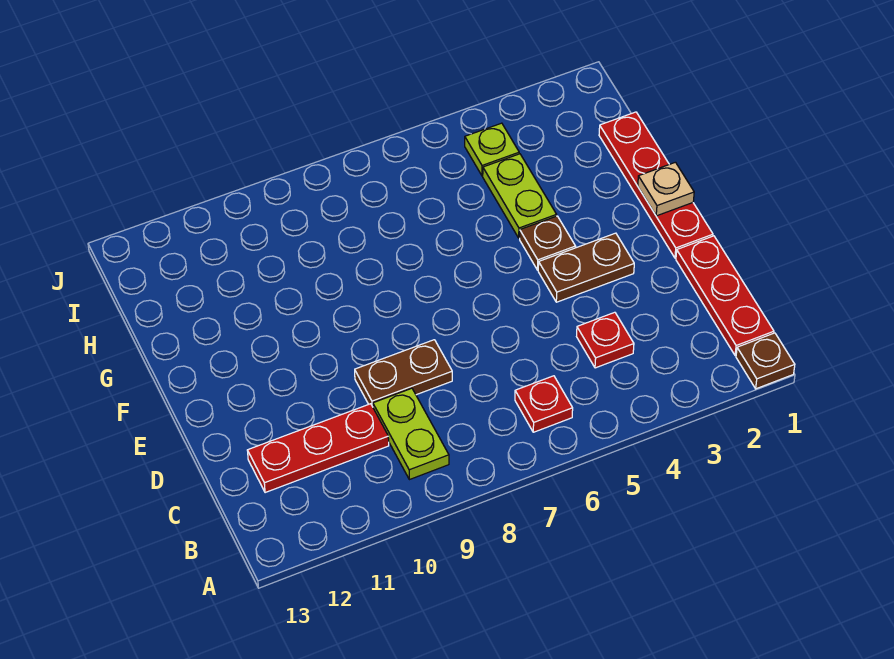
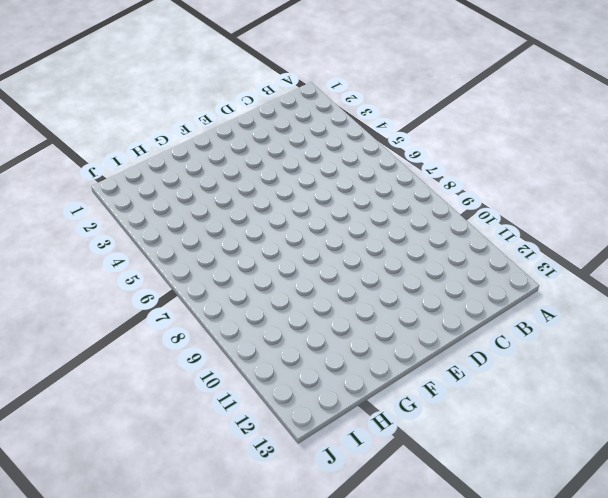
none -> brown plate A1 level 1
none -> red plate B1:D1 level 1
none -> red plate B6 level 1

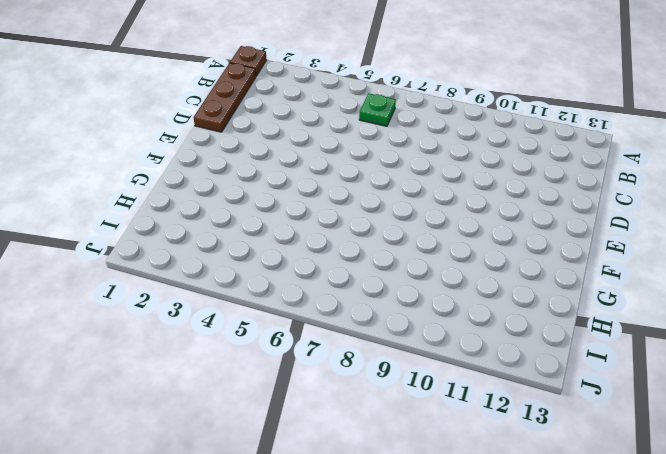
brown plate B1:D1 level 1 -> red plate B1:D1 level 1
green plate B6 level 1 -> red plate B6 level 1
none -> lime plate B9:C9 level 1
none -> red plate C4 level 1
none -> red plate C10:C12 level 1

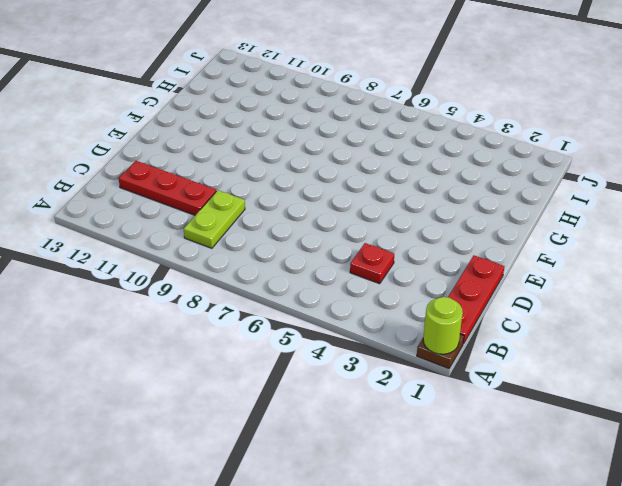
lime round brick A1 level 2 -> none
none -> red plate B6 level 1
none -> brown plate D8:D9 level 1
none -> red plate E1:H1 level 1

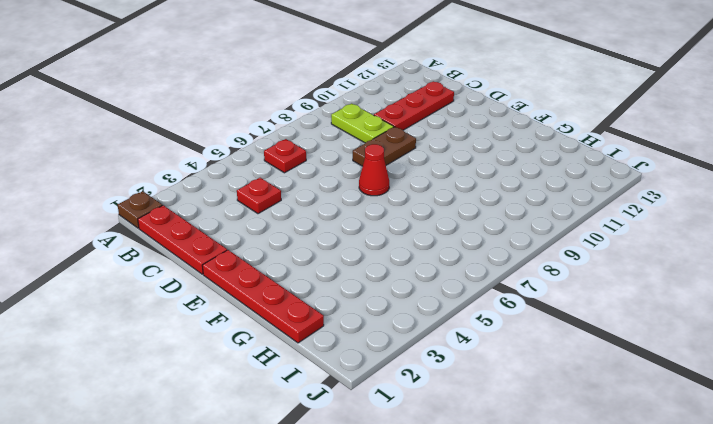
red cone E7 level 1 -> none
none -> brown plate E3:E4 level 1
none -> brown plate F4 level 1
none -> lime plate G4:H4 level 1

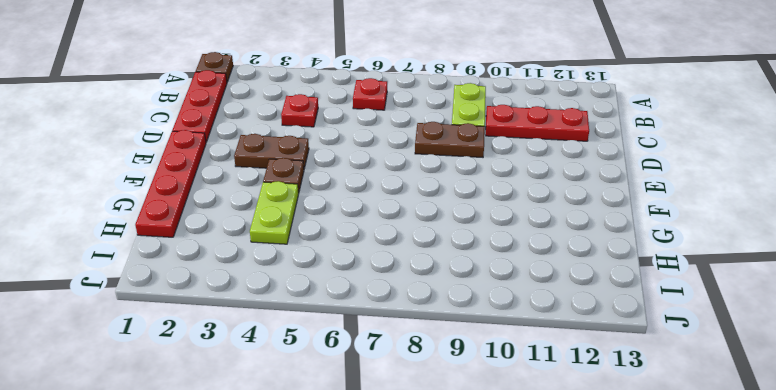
none -> lime plate I4 level 1
none -> tan plate F1 level 2

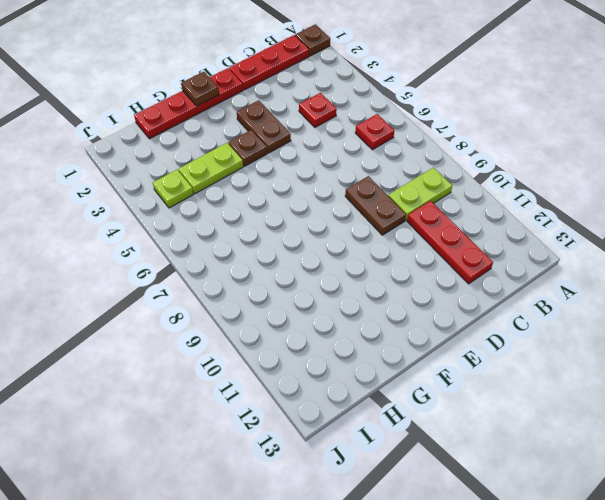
brown plate F1 level 2 -> tan plate F1 level 2

